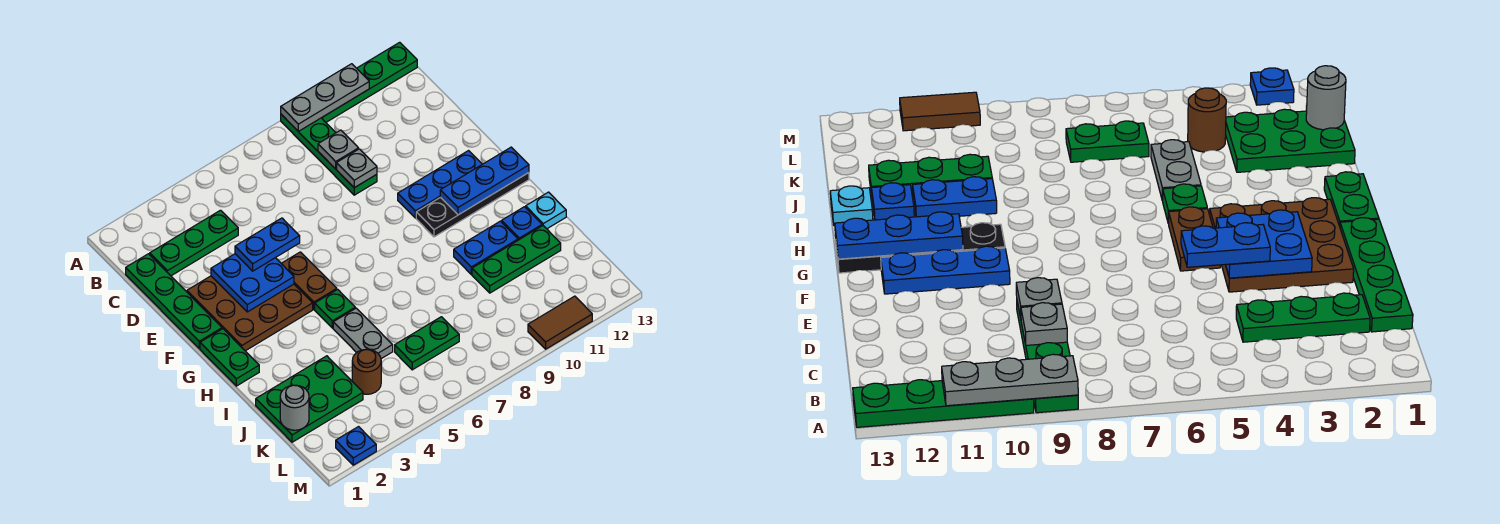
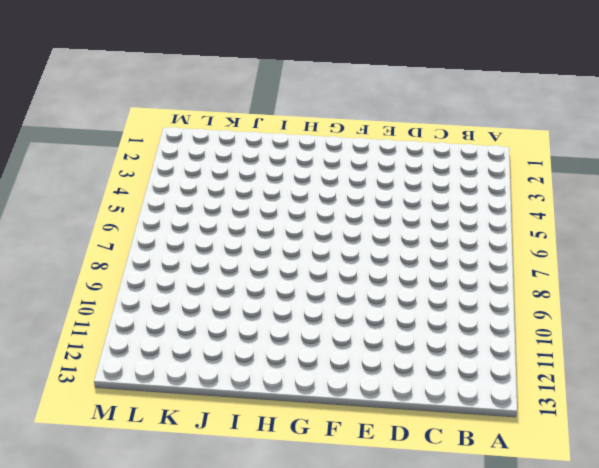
none -> green plate A9:D9 level 1
none -> green plate A10:A13 level 1
none -> green plate C1:F1 level 1

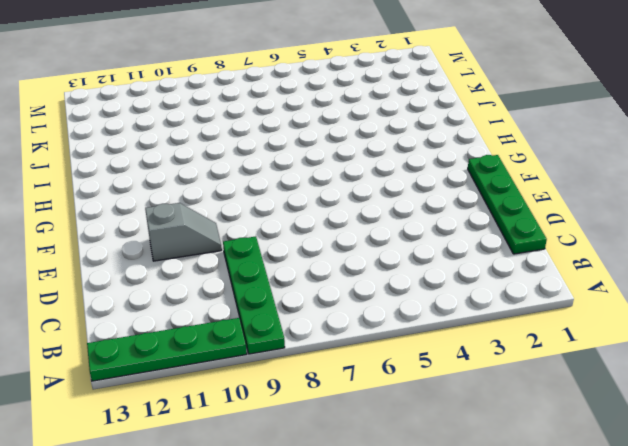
grey slope E10:E11 level 1 top 11 -> none
none -> green plate C2:C4 level 1
none -> brown plate E2:G4 level 1
none -> brown plate F5:G5 level 1

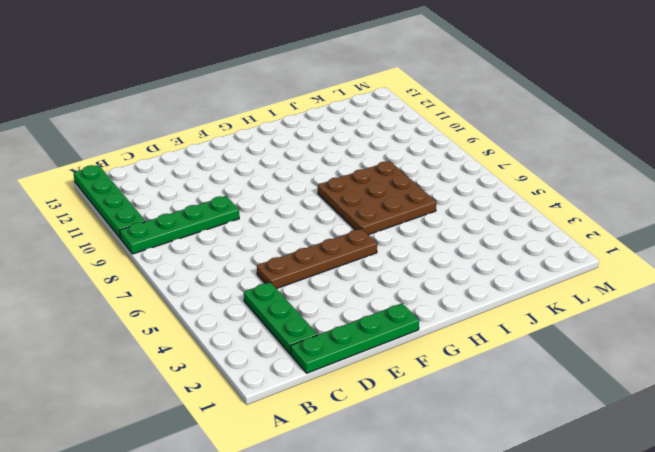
brown plate D5:G5 level 1 -> brown plate F5:G5 level 1
brown plate H6:J8 level 1 -> brown plate E2:G4 level 1
none -> blue plate F10:F12 level 1
none -> green plate G1:H1 level 1
none -> black plate G10:G13 level 1

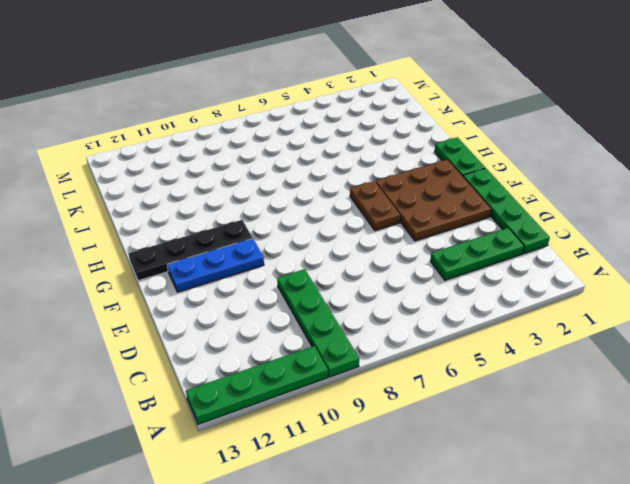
none -> green plate H5 level 1
none -> grey plate I5:J5 level 1
none -> blue plate I10:I11 level 1

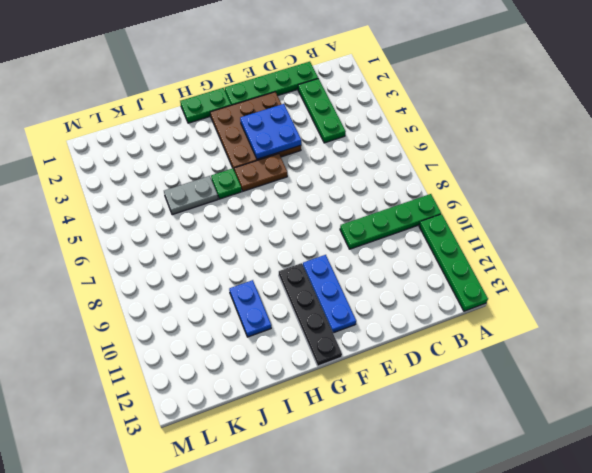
none -> blue plate I12 level 1
none -> cyan plate I13 level 1
none -> green plate J1:K3 level 1

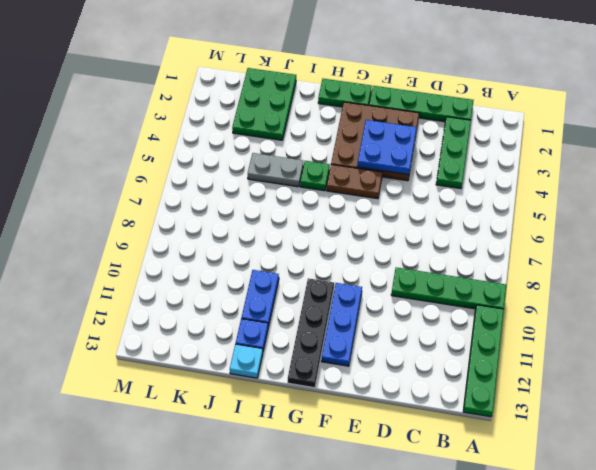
none -> green plate J10:J12 level 1
none -> brown round brick K4 level 1
none -> green plate K6:K7 level 1

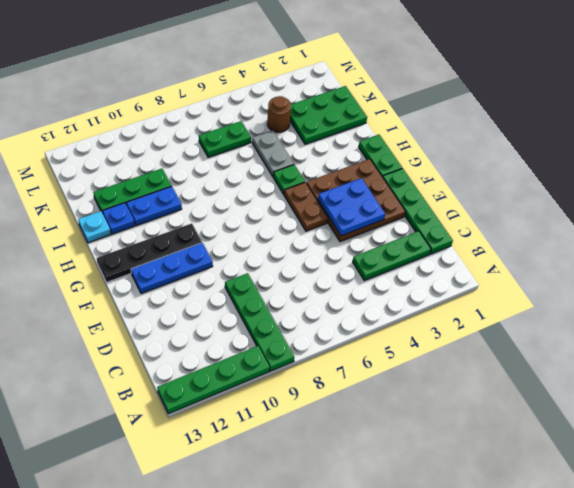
none -> blue plate M2 level 1
none -> brown tile M10:M11 level 1
none -> grey plate A9:A11 level 2

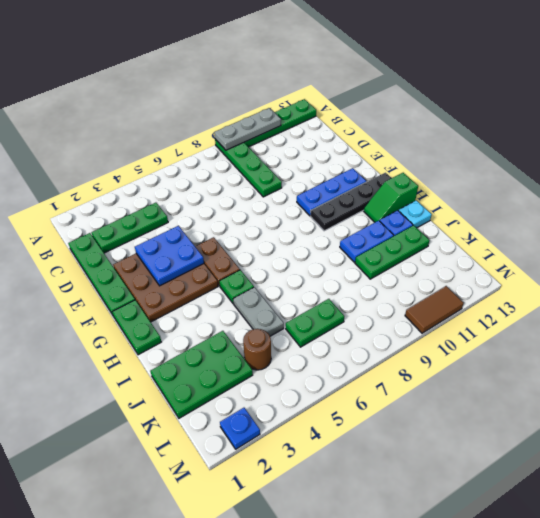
green slope H12:H13 level 1 top 13 -> none
none -> grey plate C9 level 2
none -> grey plate D9 level 2
none -> blue plate G11:G13 level 2

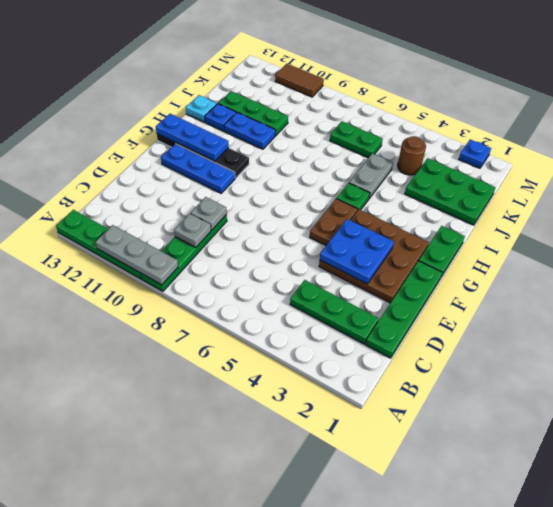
none -> grey round brick K1 level 2
none -> blue plate E4:E5 level 3

